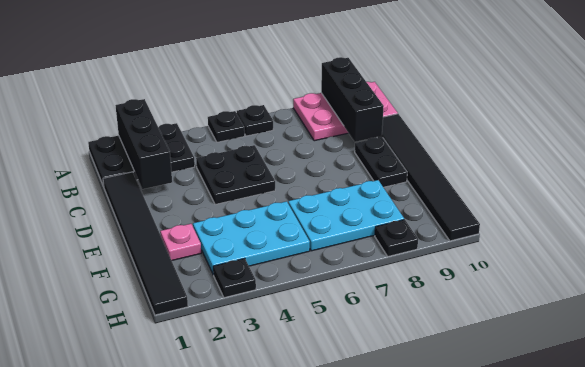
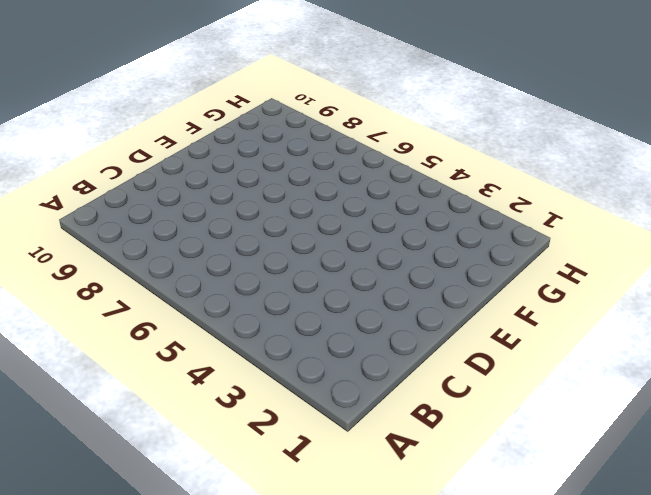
none -> black plate A1:B3 level 1
none -> black plate A5 level 1
none -> black plate A6 level 1

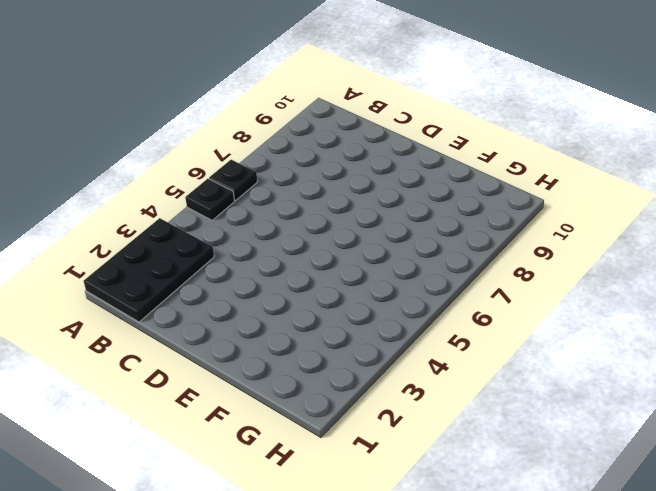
none -> pink plate A8:B10 level 1
none -> black tile C1:H1 level 1
none -> black plate C4:D5 level 1

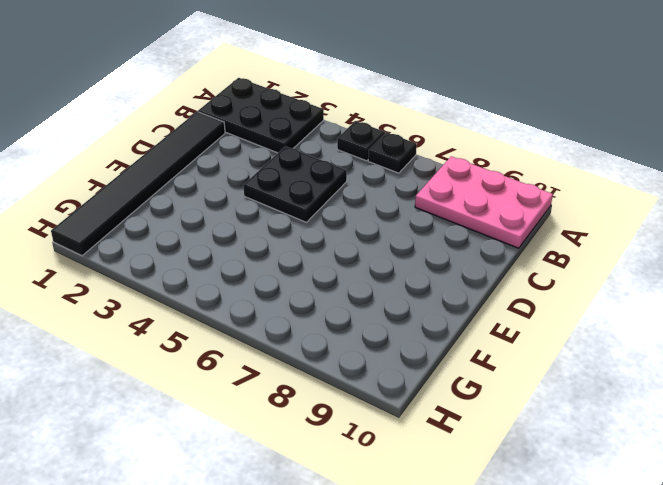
none -> black tile C10:H10 level 1
none -> black plate D9:E9 level 1
none -> pink plate F2 level 1

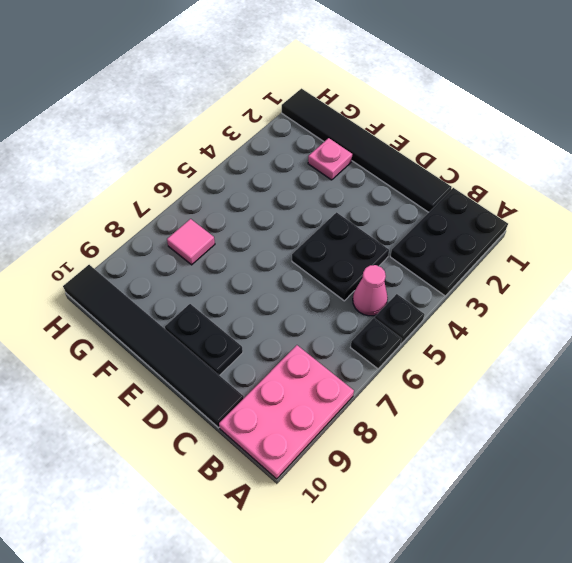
pink cone B5 level 1 -> none
pink tile G7 level 1 -> cyan plate F6:G8 level 1
none -> cyan plate F3:G5 level 1
none -> black plate H3 level 1
none -> black plate H8 level 1

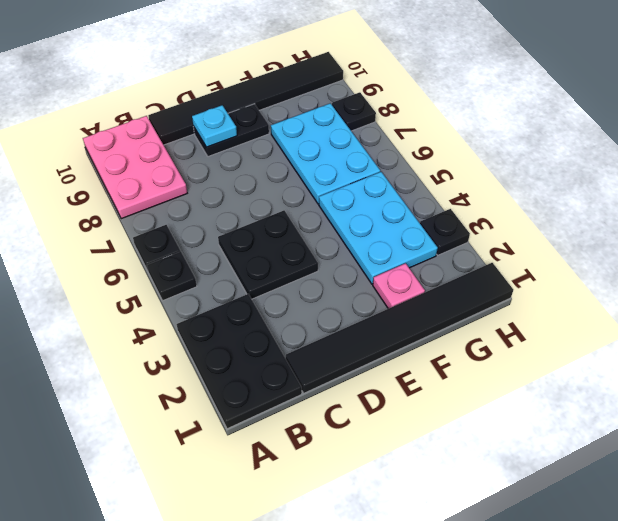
cyan plate D9 level 2 -> none
none -> black brick A2:C2 level 2
none -> black brick A9:C9 level 2

